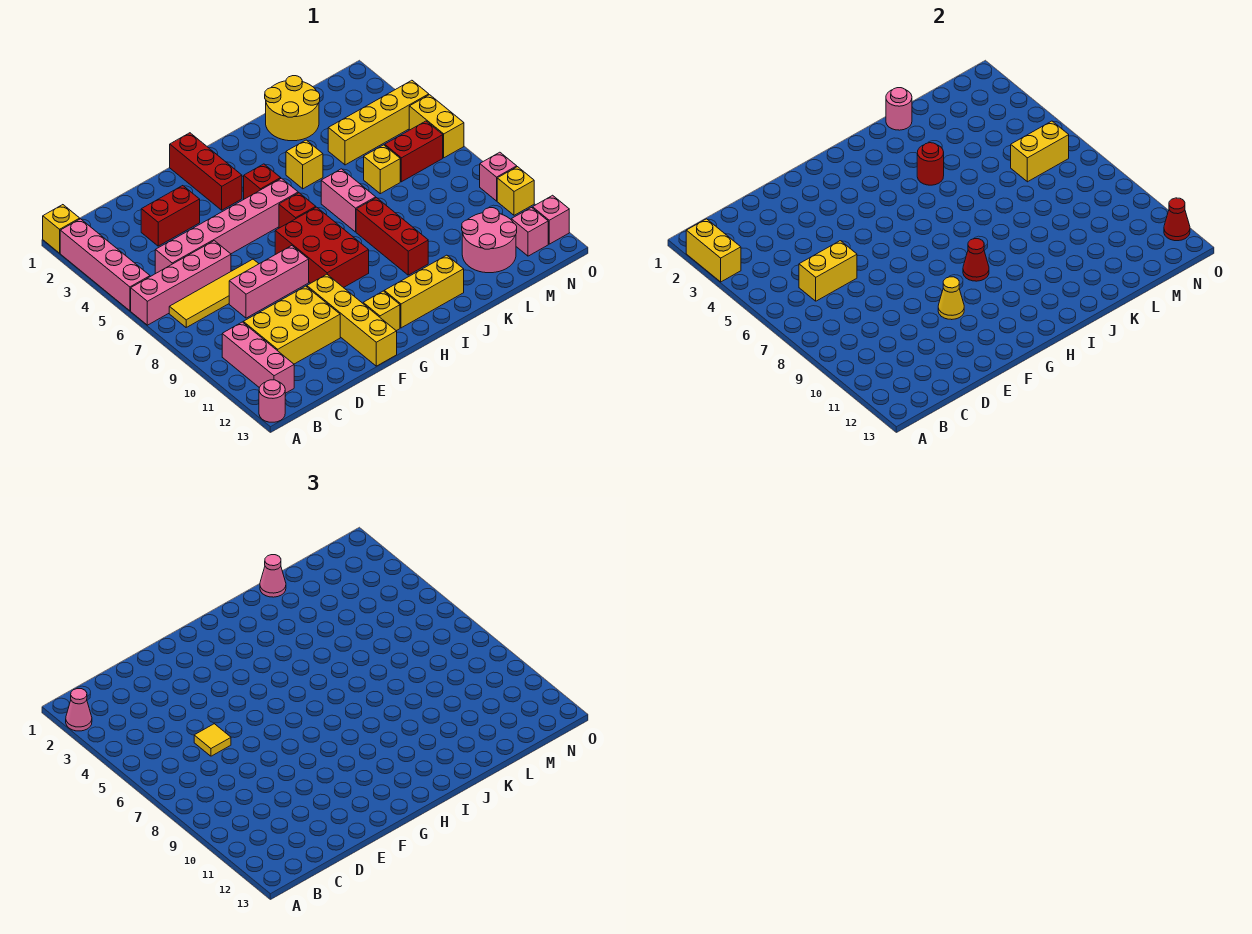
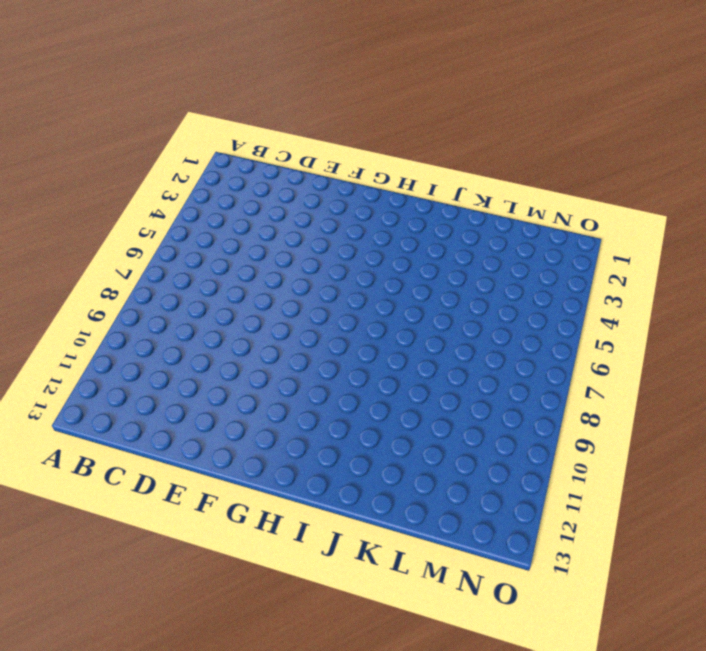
none -> yellow brick A1 level 1
none -> pink brick A2:A5 level 1
none -> pink brick A6:D6 level 1
none -> pink round brick A13 level 1

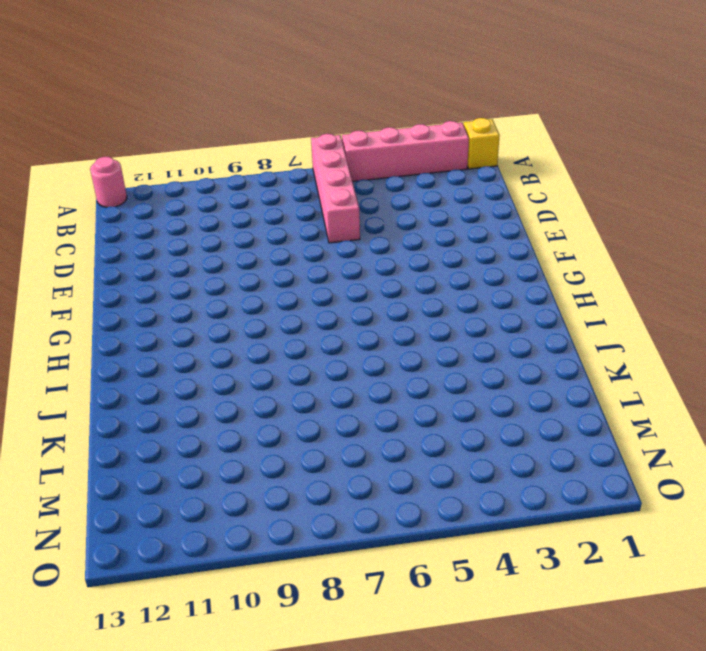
none -> yellow tile B7:E7 level 1
none -> pink brick B10:B12 level 1
none -> pink brick C5:H5 level 1
none -> yellow brick C10:E11 level 1

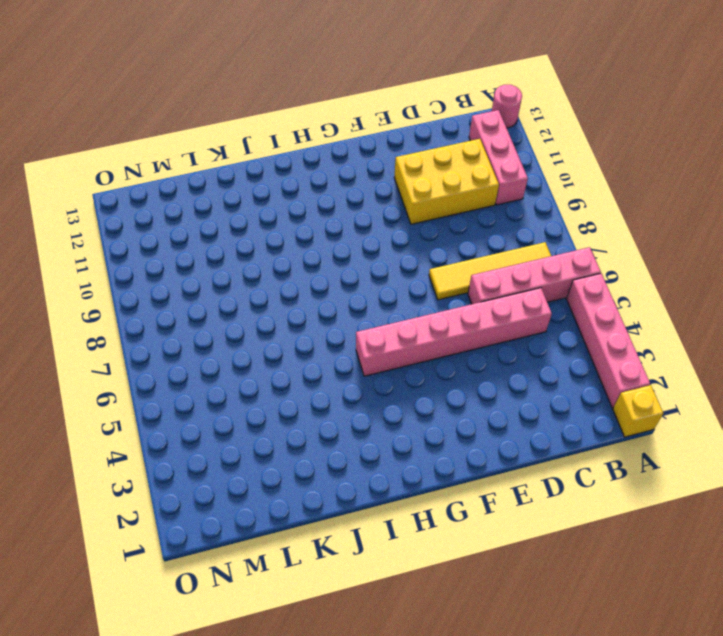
none -> red brick D3:E3 level 1
none -> pink brick D8:F8 level 1
none -> yellow brick F10:F13 level 1
none -> red brick G1:G3 level 1

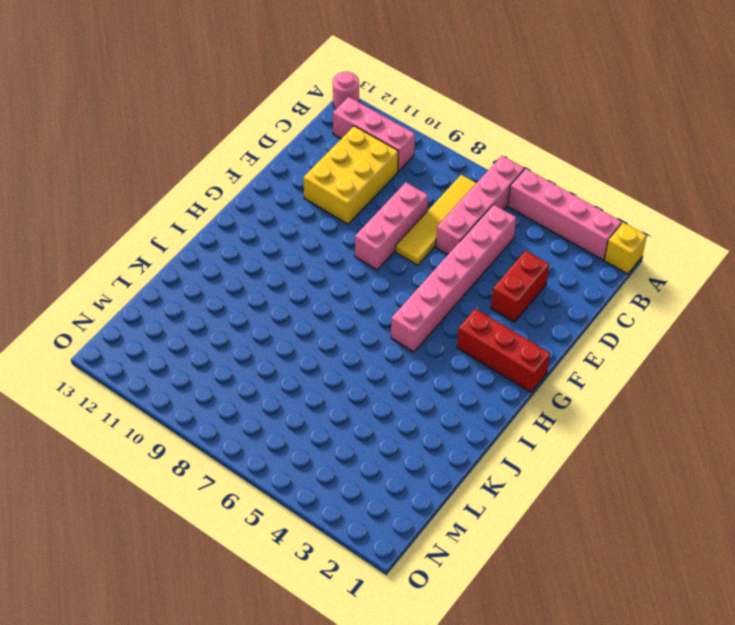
none -> yellow brick F10:F13 level 1
none -> red brick G7:H9 level 1
none -> yellow brick G12 level 1
none -> red brick H4 level 1

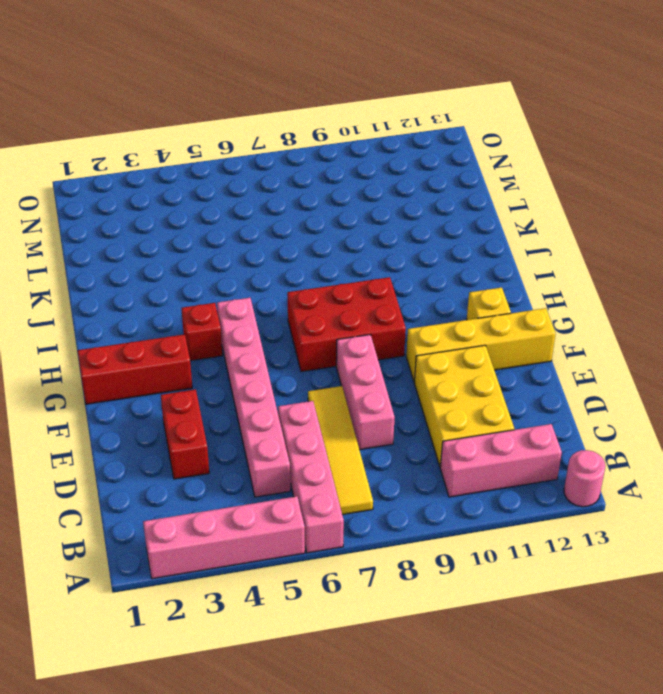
none -> yellow brick A1 level 1
none -> red brick H6 level 1
none -> yellow brick H12:J12 level 1
none -> yellow brick J4 level 1

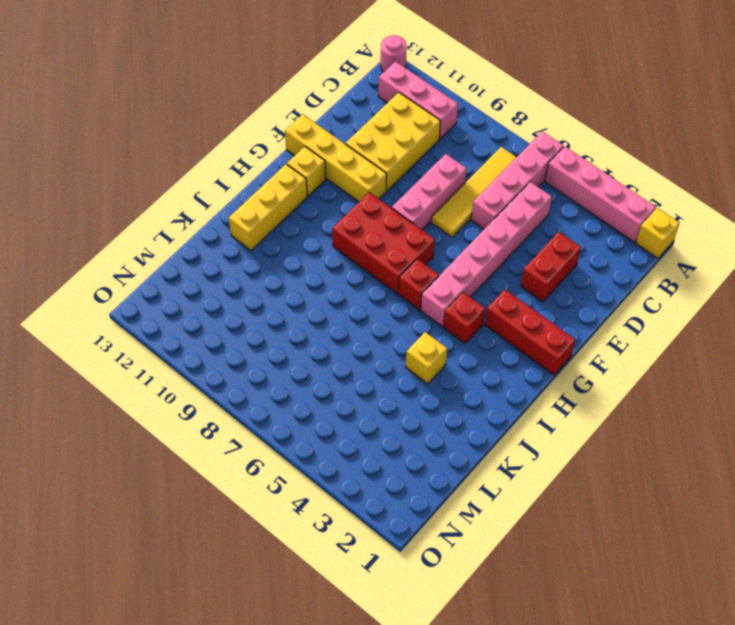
none -> pink brick J6:J7 level 1
none -> red brick J8:J10 level 1
none -> yellow round brick K1:L2 level 1
none -> yellow brick L4:O4 level 1

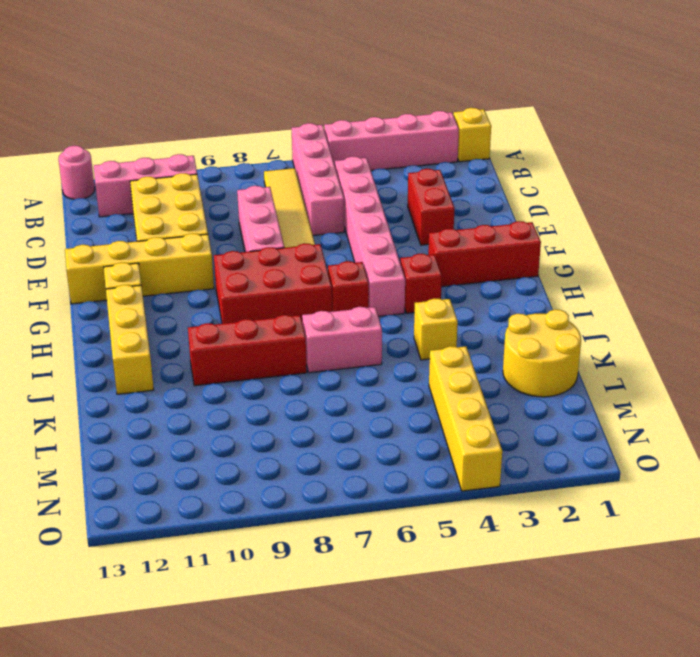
none -> yellow brick L6 level 1
none -> pink round brick L11:M12 level 1
none -> red brick M6:N6 level 1
none -> pink brick N12 level 1

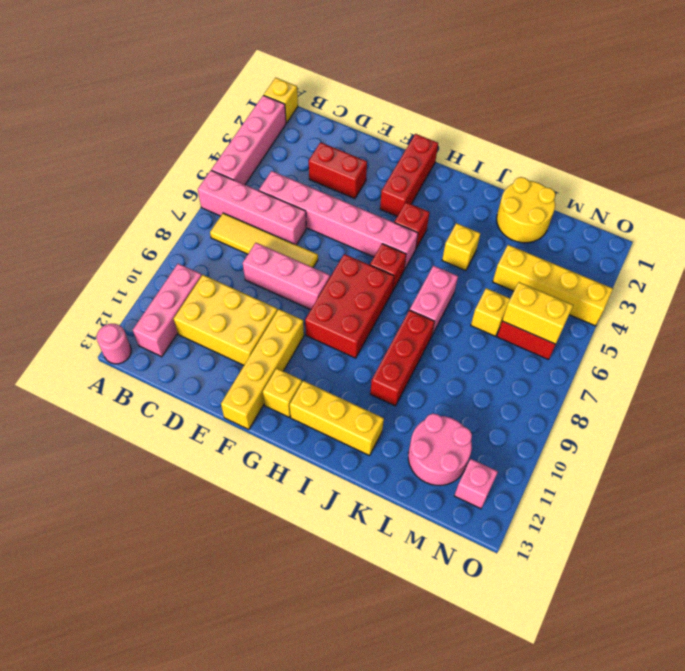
none -> yellow brick O5:O6 level 1
none -> pink brick O9 level 1
none -> yellow brick O10 level 1
none -> pink brick O12 level 1

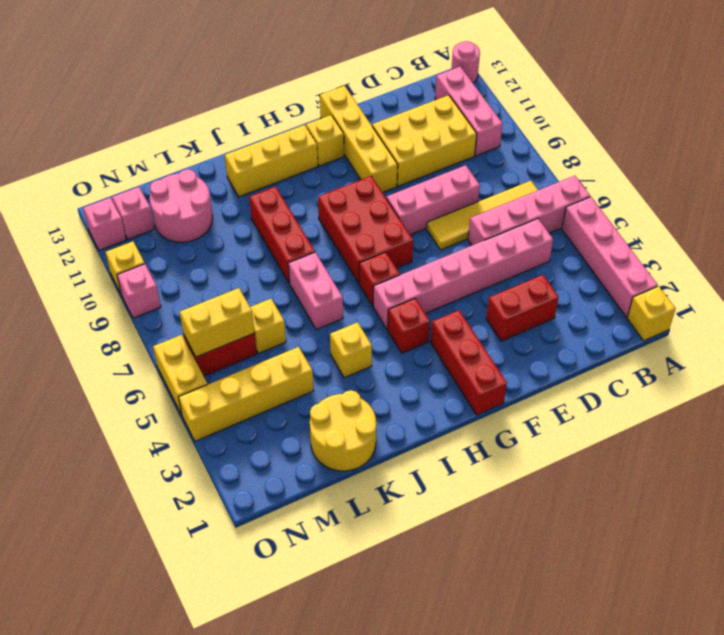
none -> yellow brick A2:A3 level 2
none -> yellow brick C6:D6 level 2
none -> yellow cone F10 level 2
none -> red cone H9 level 2

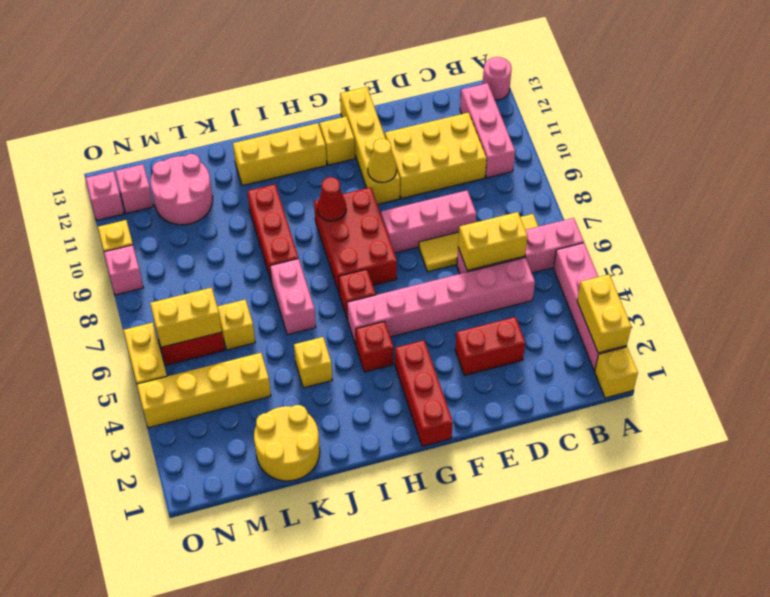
none -> red round brick J4 level 2
none -> pink round brick K1 level 2
none -> red cone O12 level 2
none -> pink cone A2 level 3

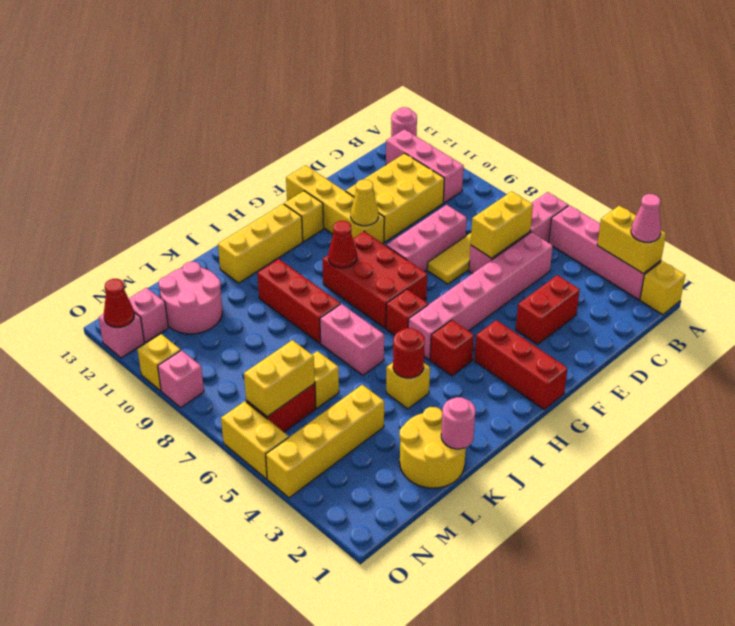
none -> yellow tile D6 level 3
none -> pink cone K1 level 3

